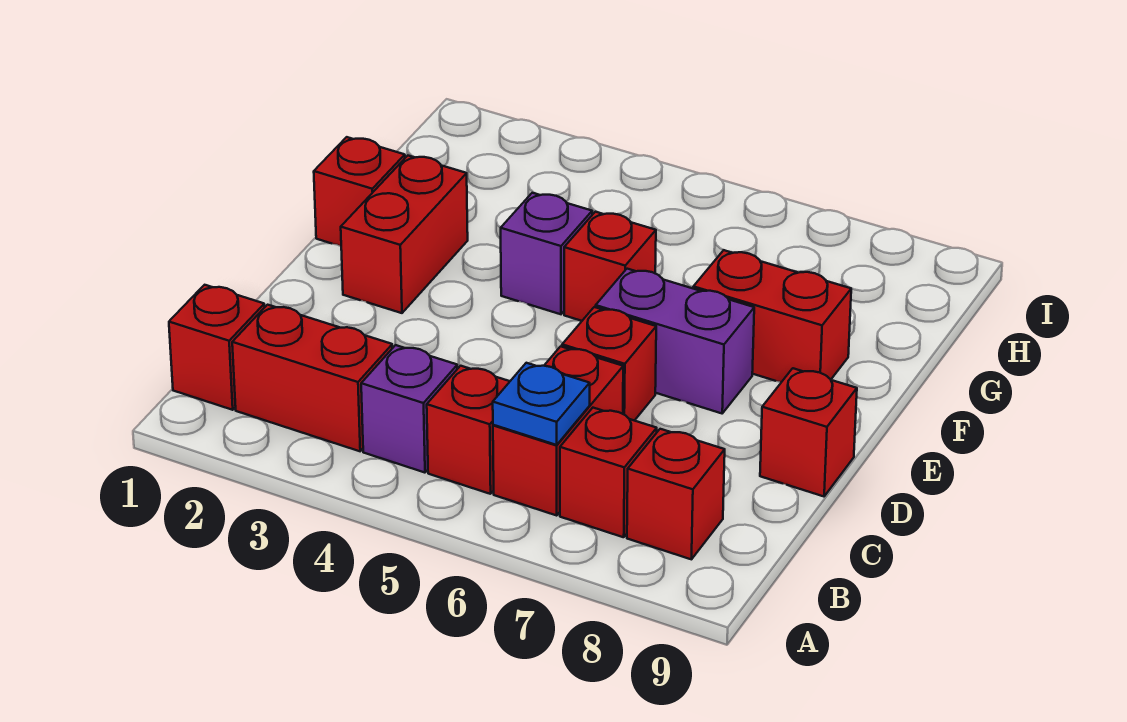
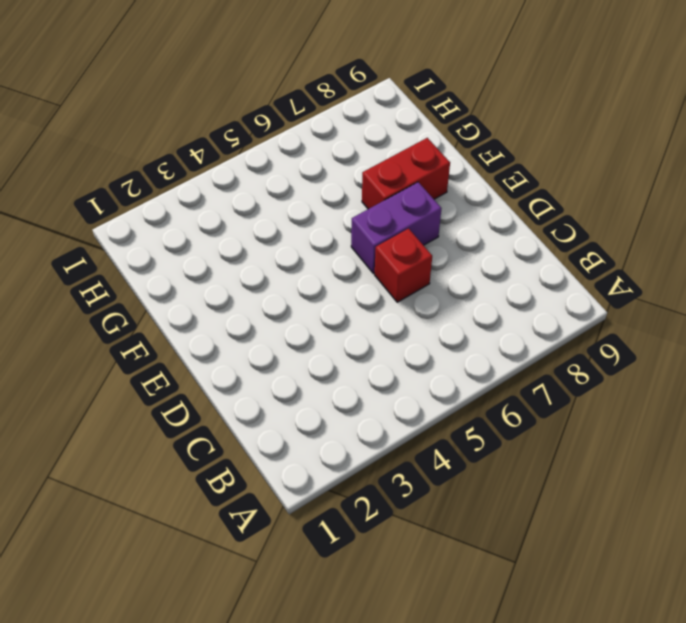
none -> red brick B1 level 1
none -> red brick B2:B3 level 1
none -> purple brick B4 level 1

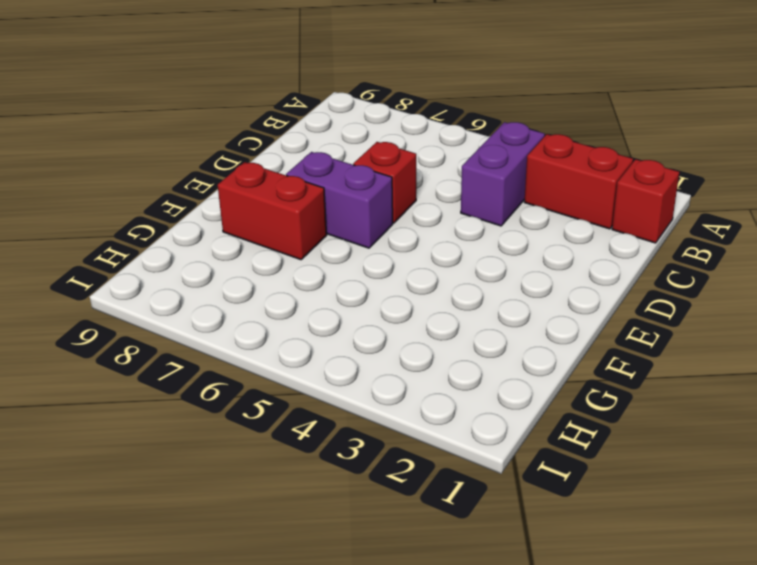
purple brick B4:C4 level 1 -> purple brick B4 level 1
none -> red brick B5 level 1
none -> red brick B6:C6 level 1
none -> red brick B7 level 1

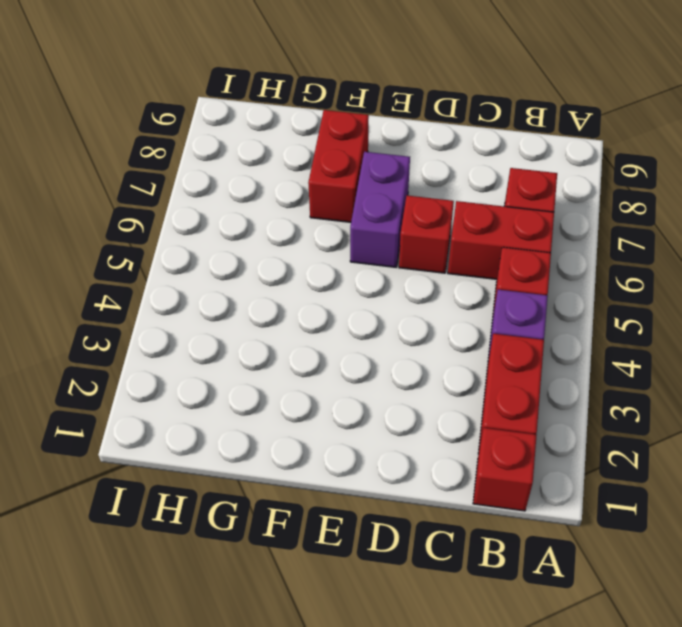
none -> red brick B8 level 1
none -> red brick D9 level 1
none -> red brick E2:F2 level 1

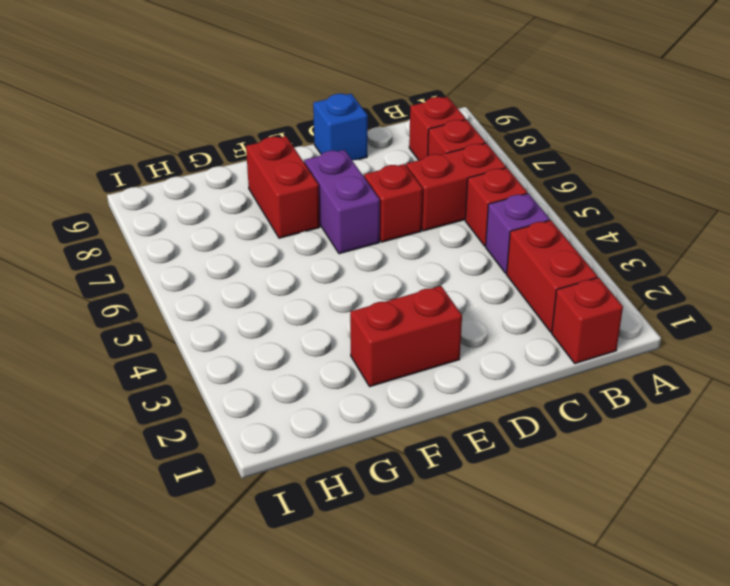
blue brick D9 level 1 -> red brick D9 level 1
none -> red brick F1 level 1
none -> purple brick F4 level 1
none -> red brick F5 level 1

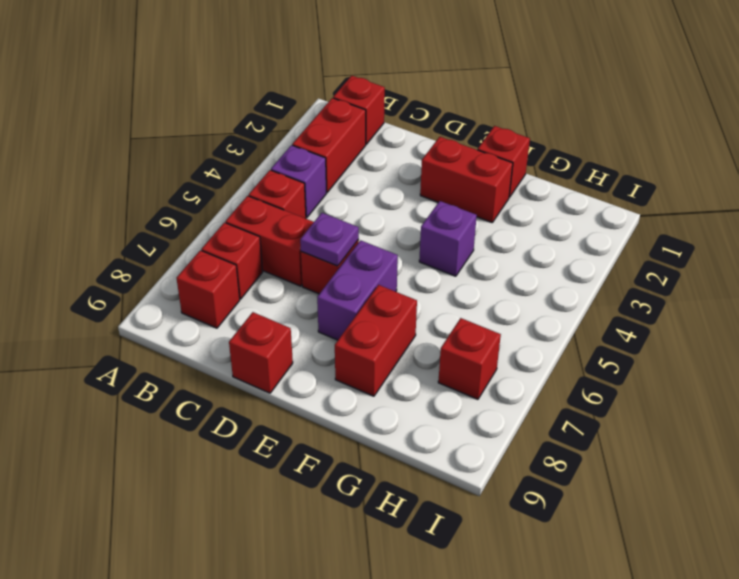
purple plate D6 level 2 -> none
red brick H7 level 1 -> red brick F5 level 1
none -> blue plate B6 level 2

